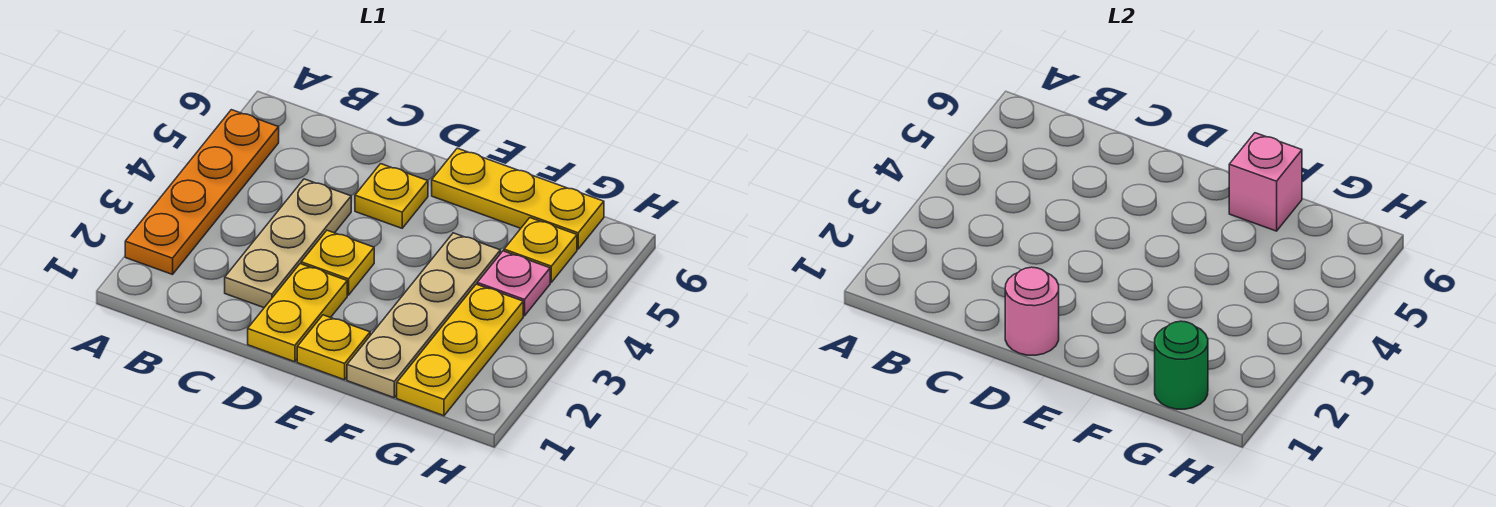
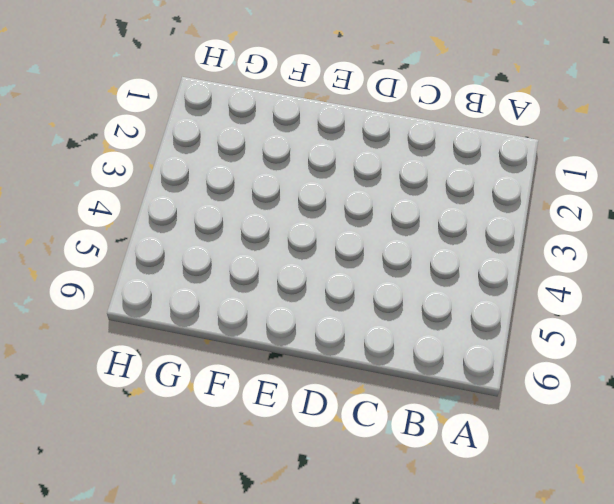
none -> orange plate A2:A5 level 1
none -> tan plate C2:C4 level 1
none -> yellow plate D1:D2 level 1

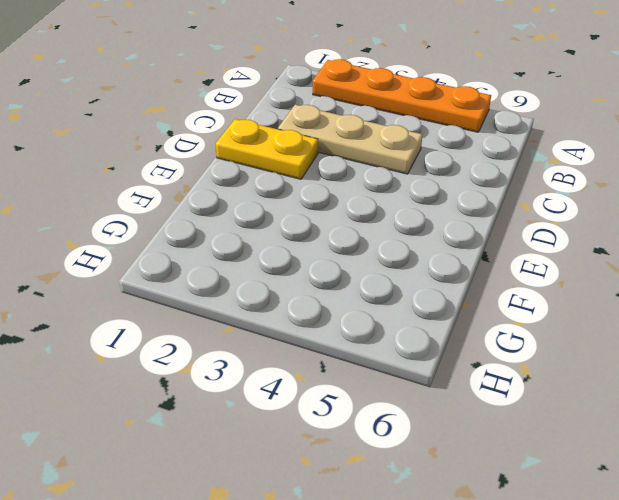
none -> yellow plate D3 level 1
none -> yellow plate D5 level 1
none -> yellow plate E1 level 1

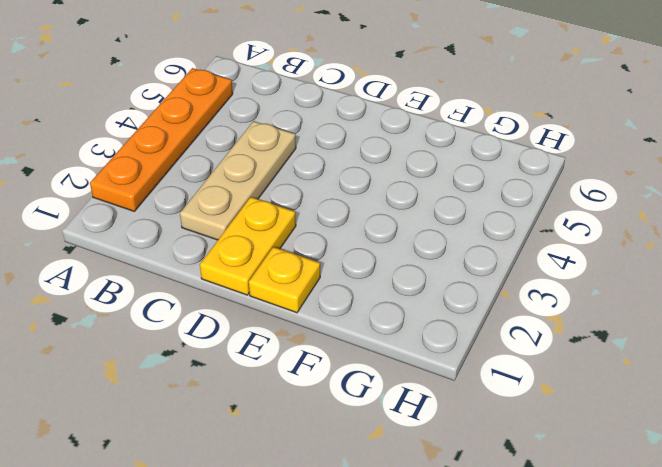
none -> yellow plate D3 level 1
none -> yellow plate D5 level 1
none -> yellow plate E6:G6 level 1

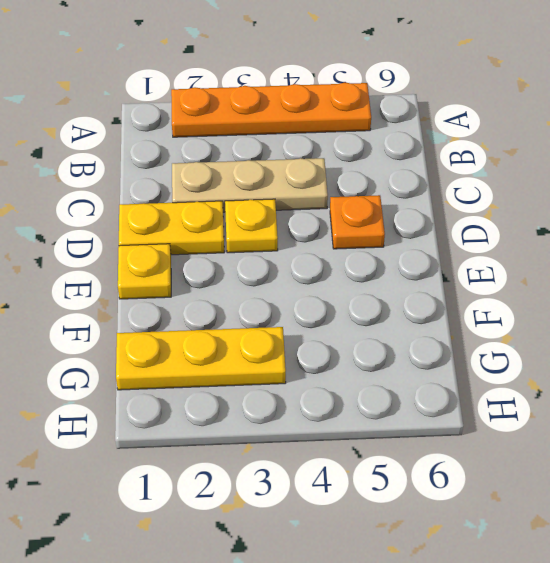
orange plate D5 level 1 -> yellow plate D5 level 1
none -> yellow plate E6:G6 level 1
none -> tan plate F1:F4 level 1
none -> pink plate G4 level 1

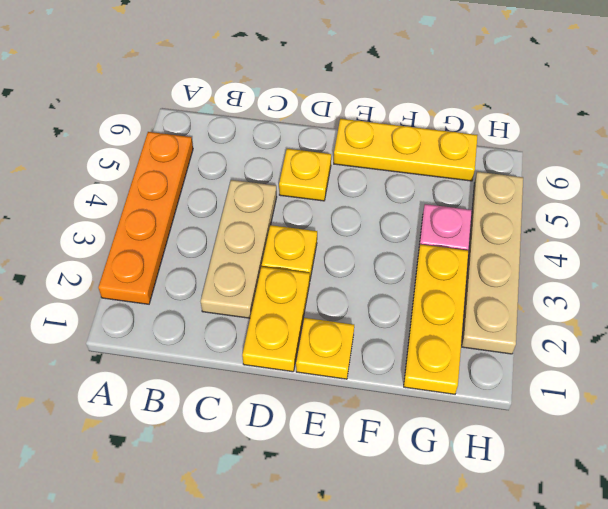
tan plate H2:H5 level 1 -> tan plate F1:F4 level 1
none -> yellow plate G5 level 1
none -> pink round brick D1 level 2
none -> pink brick F6 level 2

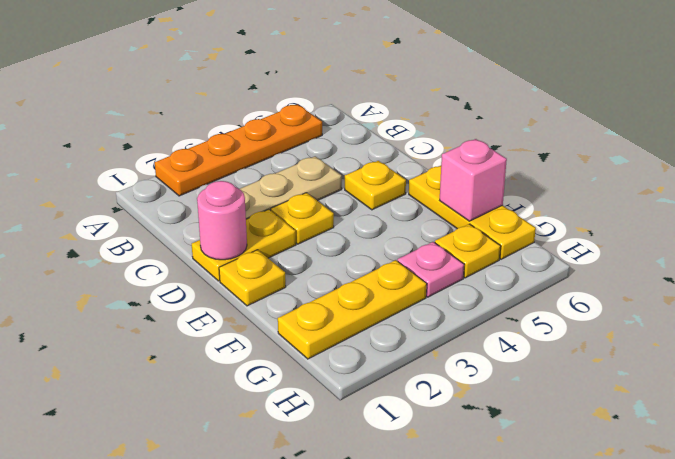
none -> tan plate F1:F4 level 1
none -> green round brick G1 level 2

